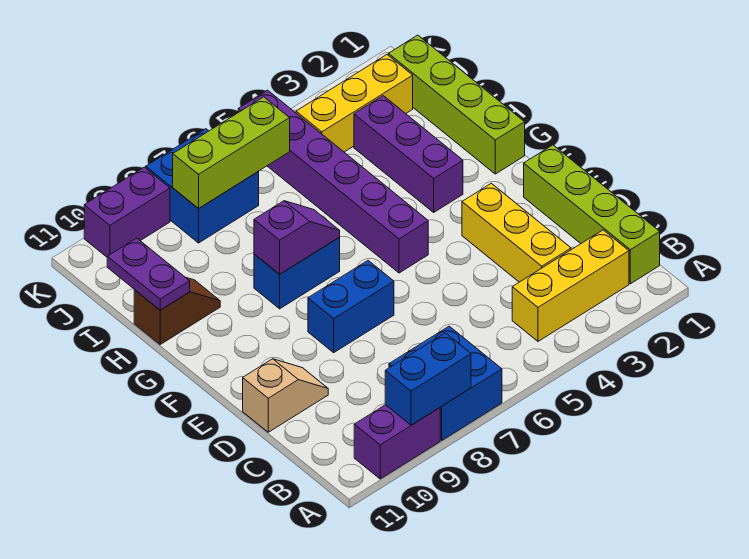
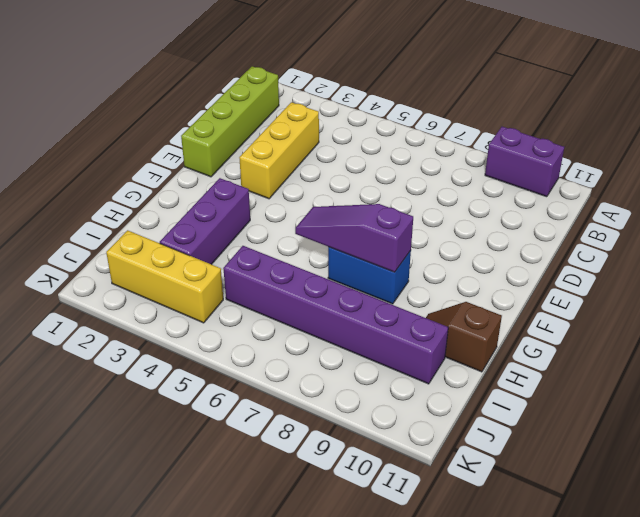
purple slope G6:G8 level 2 top 8 -> purple slope G7:G8 level 2 top 8
purple brick I5:I10 level 1 -> purple brick F5:K5 level 1
none -> blue brick A7:B8 level 1
none -> yellow brick B2:B4 level 1
none -> tan slope D10:D11 level 1 top 11

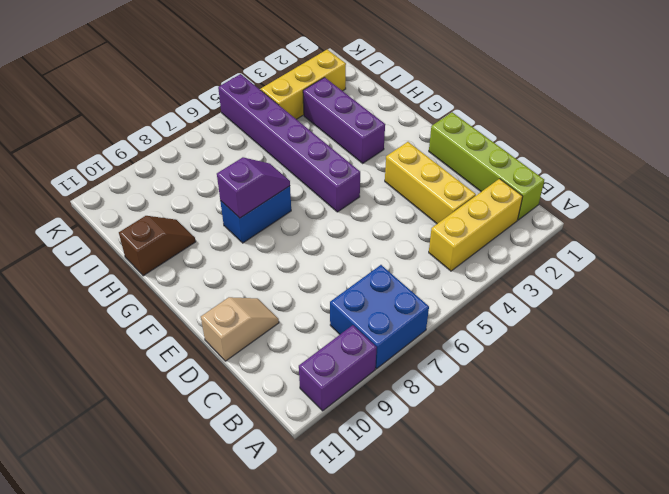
none -> blue brick E7:E8 level 1
none -> lime brick G1:J1 level 1
none -> blue brick J7:K8 level 1

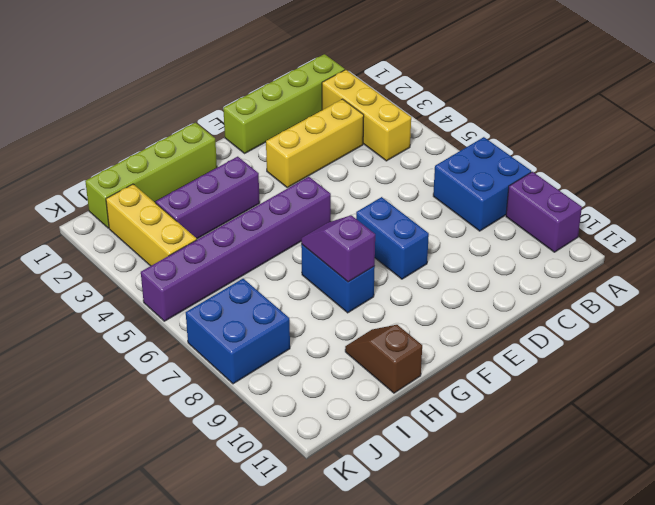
none -> tan slope D10:D11 level 1 top 11
none -> purple brick K9:K10 level 1
none -> blue brick A8:A9 level 2

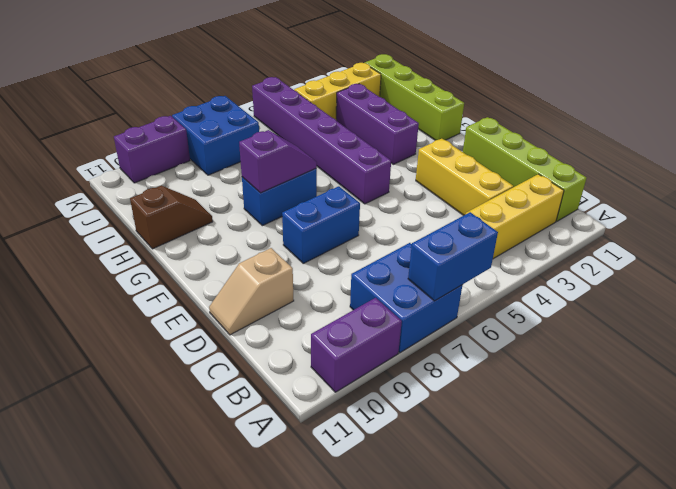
blue brick A6:A7 level 2 -> blue brick A8:A9 level 2
tan slope D10:D11 level 1 top 10 -> tan slope D10:D11 level 1 top 11
none -> purple plate H11:I11 level 2
none -> lime brick J6:J8 level 2

